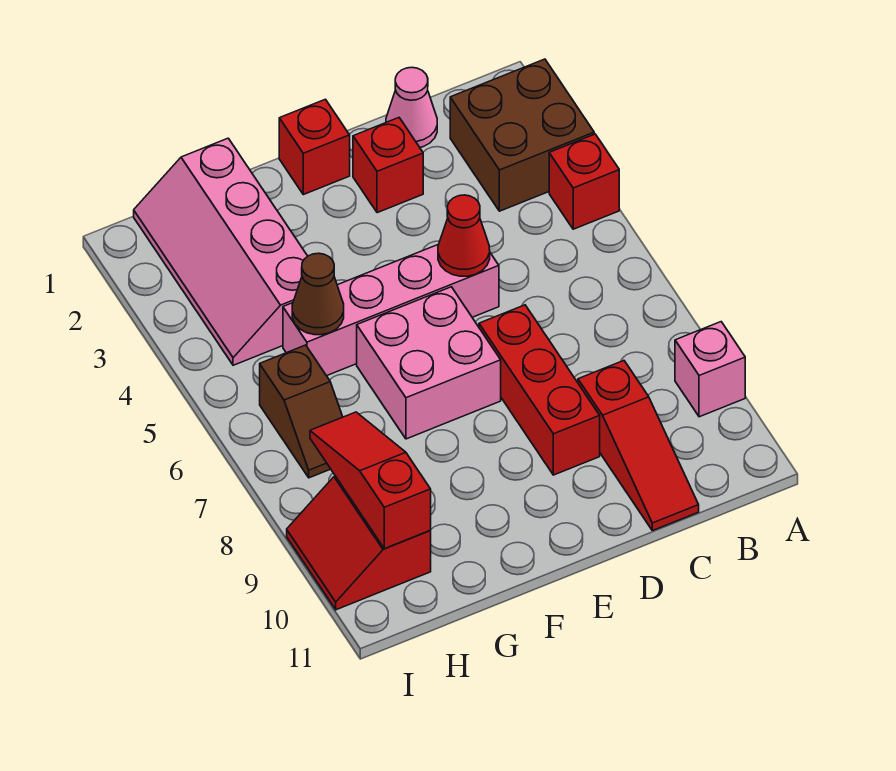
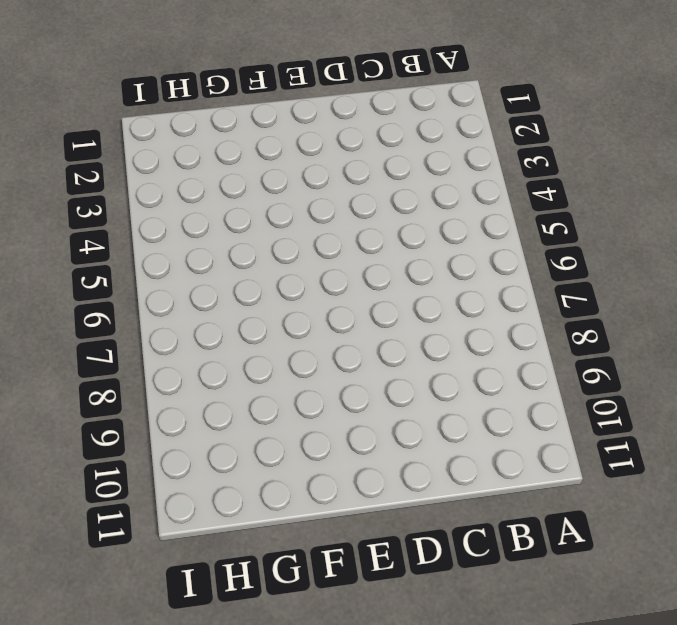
none -> brown brick A2:B3 level 1
none -> red brick A4 level 1
none -> pink brick A9 level 1

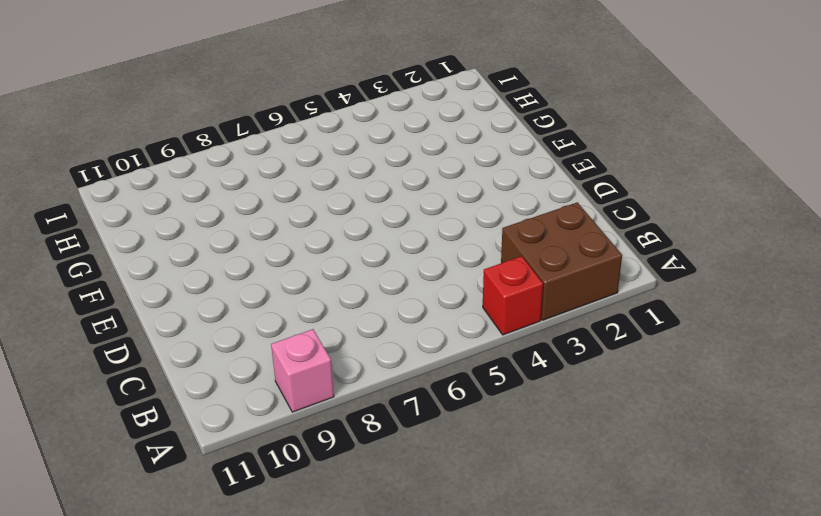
none -> pink cone C1 level 1
none -> red slope C9:C11 level 1 top 9
none -> red brick D2 level 1

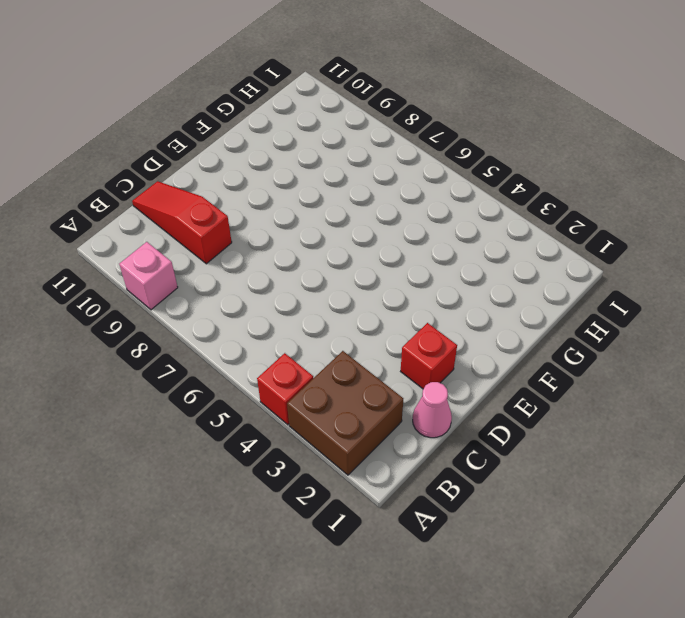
none -> pink brick D5:G5 level 1
none -> red brick D7:D9 level 1
none -> red brick E1 level 1

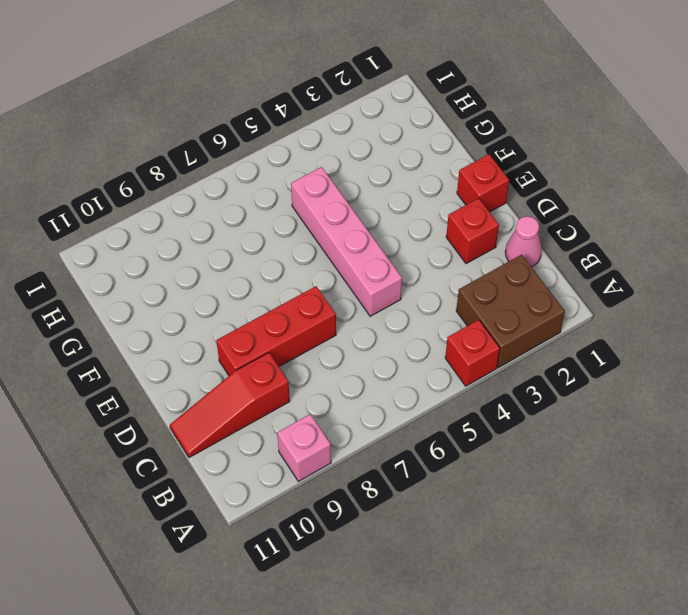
none -> pink brick E6:F7 level 1
none -> pink slope G1:H4 level 1 top G
none -> brown slope H6:H7 level 1 top 6

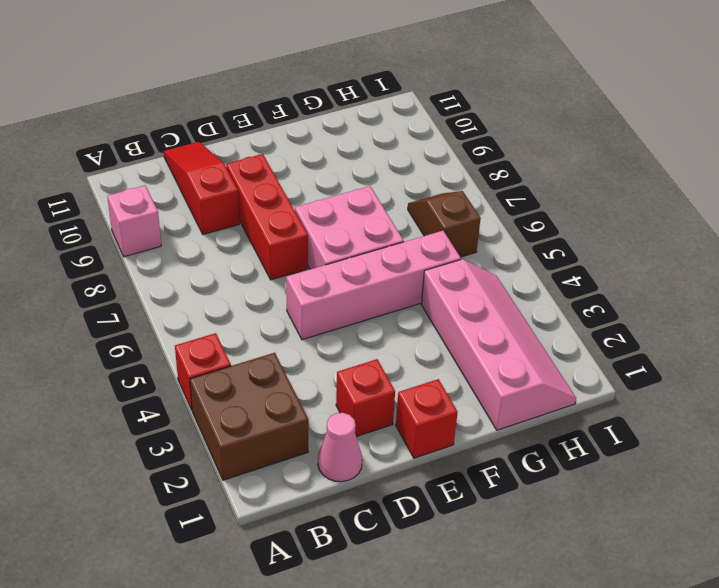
none -> red slope H9:I10 level 1 top H
none -> red cone D5 level 2
none -> brown cone G5 level 2

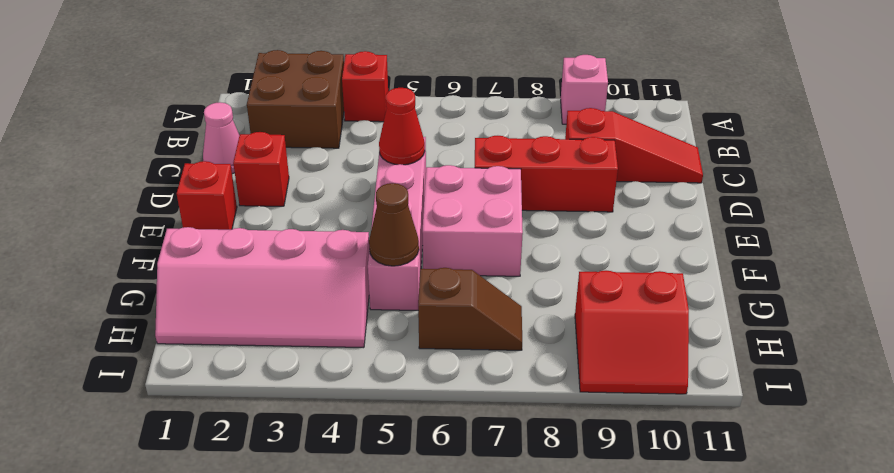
none -> red slope H8:H10 level 2 top 10

